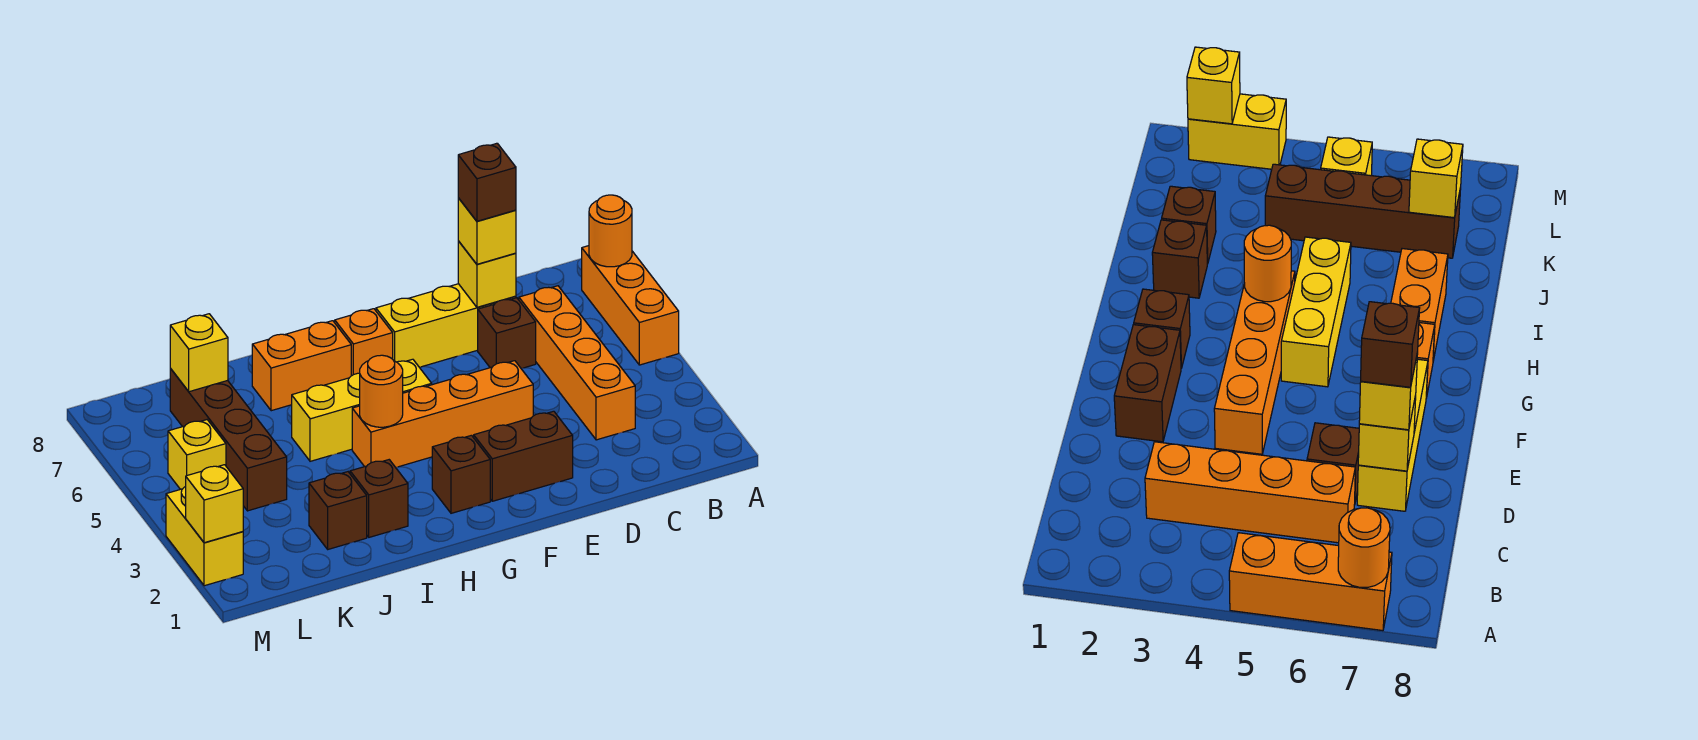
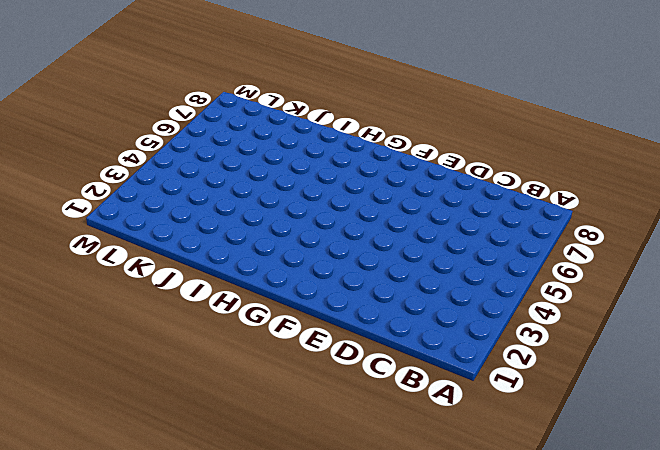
none -> orange brick A5:A7 level 1
none -> orange brick C3:C6 level 1
none -> brown brick D6 level 1

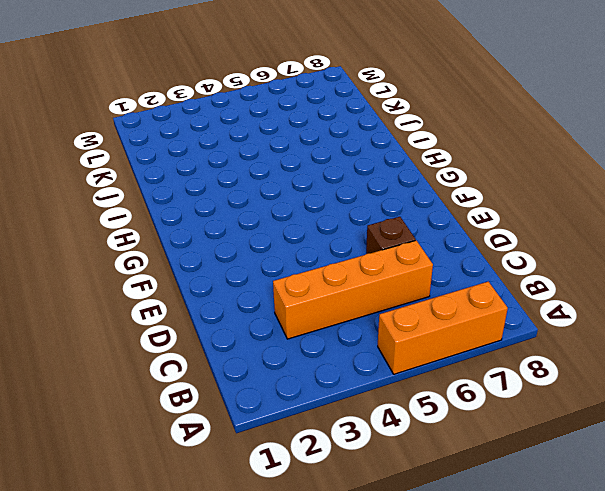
none -> yellow brick D7:F7 level 1
none -> brown brick E2:F2 level 1
none -> orange brick E4:H4 level 1

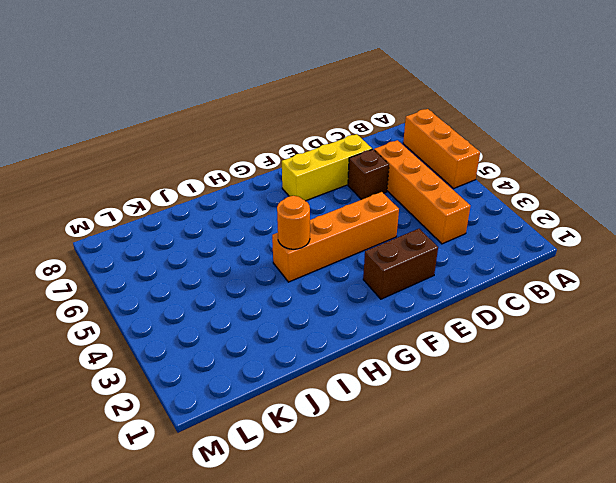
none -> brown brick G2 level 1
none -> yellow brick G5:I5 level 1
none -> orange brick G7 level 1

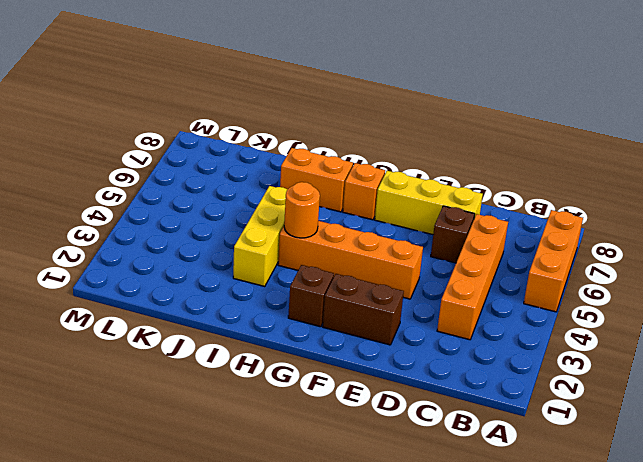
yellow brick I3:I5 level 1 -> yellow brick G5:I5 level 1
none -> brown brick I2 level 1
none -> brown brick J2 level 1
none -> brown brick K4:K7 level 1

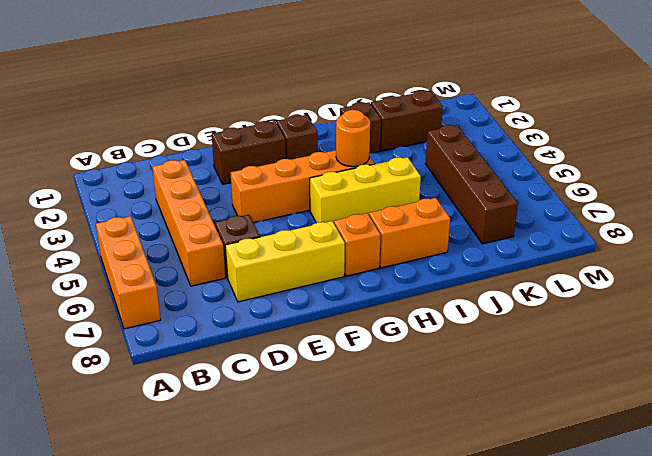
brown brick J2:K2 level 1 -> brown brick J2 level 1
none -> yellow brick L5 level 1
none -> yellow brick M2:M3 level 1
none -> orange round brick A7 level 2

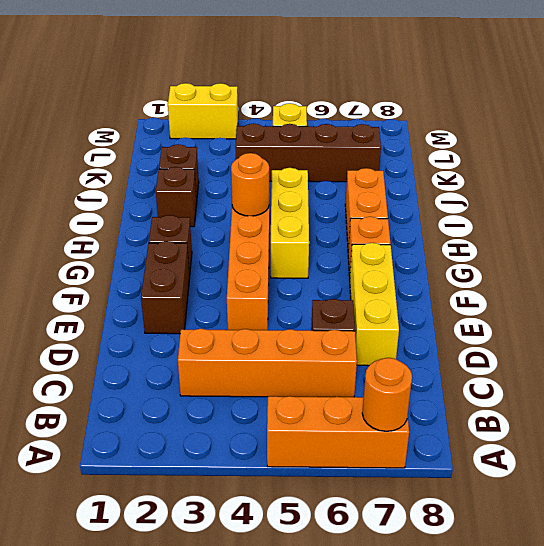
none -> yellow brick D7 level 2
none -> yellow brick K7 level 2
none -> yellow brick M2 level 2

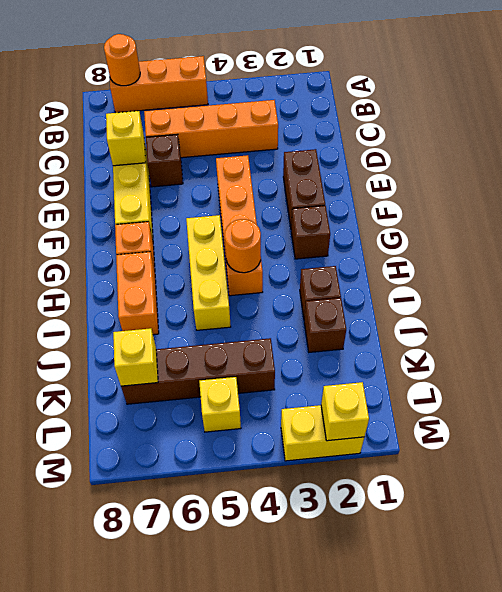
none -> yellow brick D7 level 3
none -> brown brick D7 level 4

